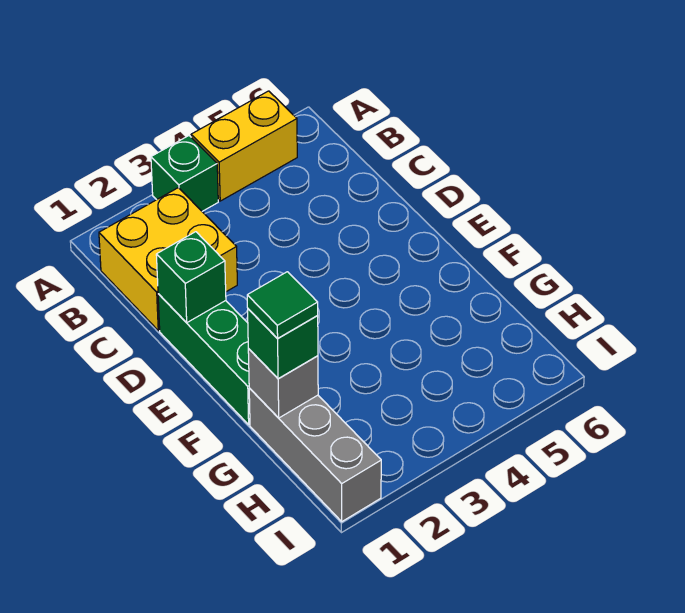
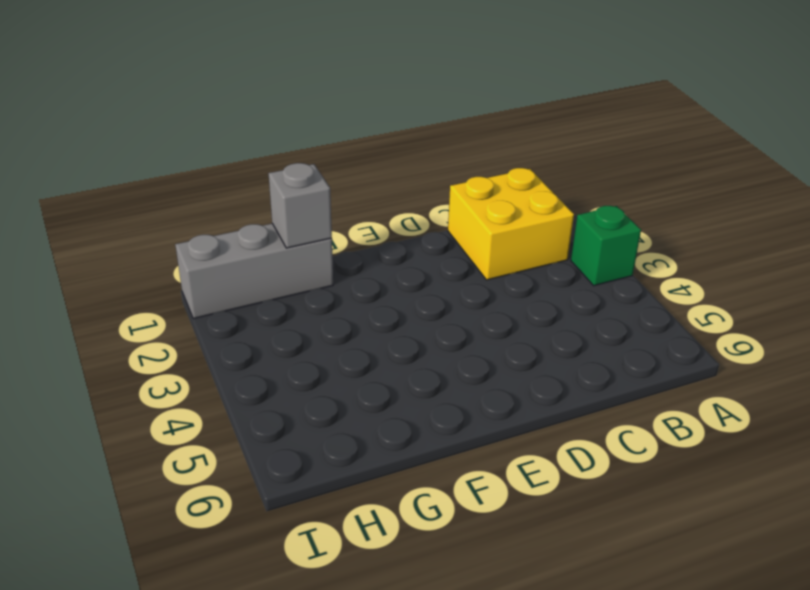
none -> yellow brick A4:A5 level 1
none -> green brick D1:F1 level 1

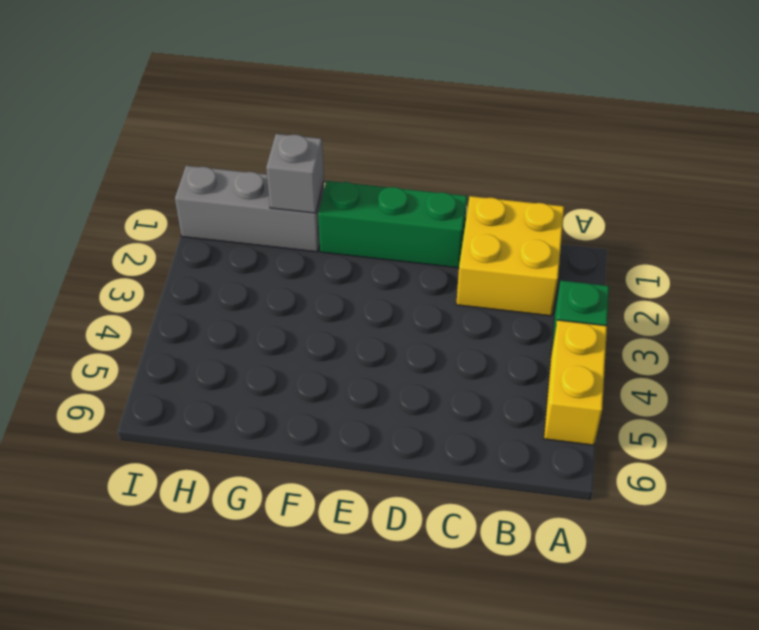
none -> green brick D1 level 2
none -> green brick G1 level 3

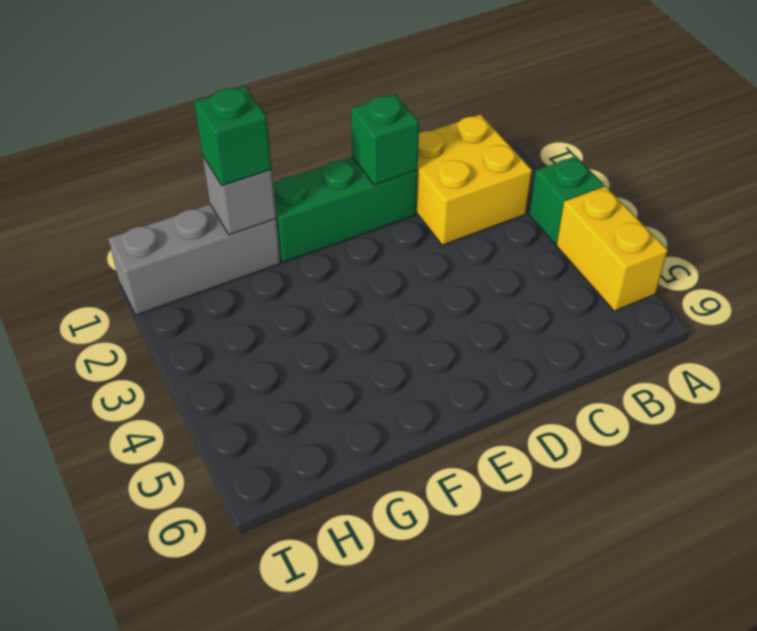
none -> green tile G1 level 4

